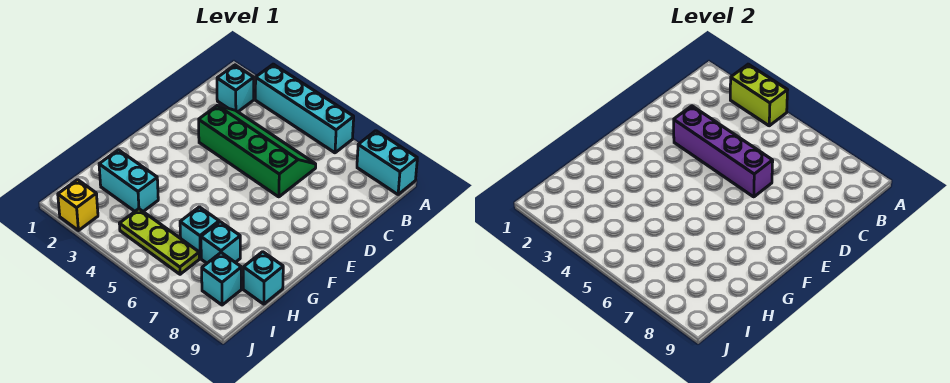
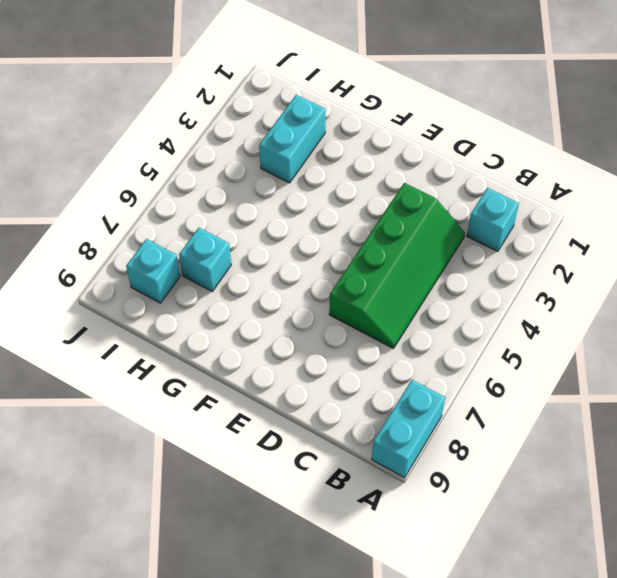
none -> cyan brick A3:A6 level 1
none -> cyan brick H6 level 1
none -> cyan brick H9 level 1

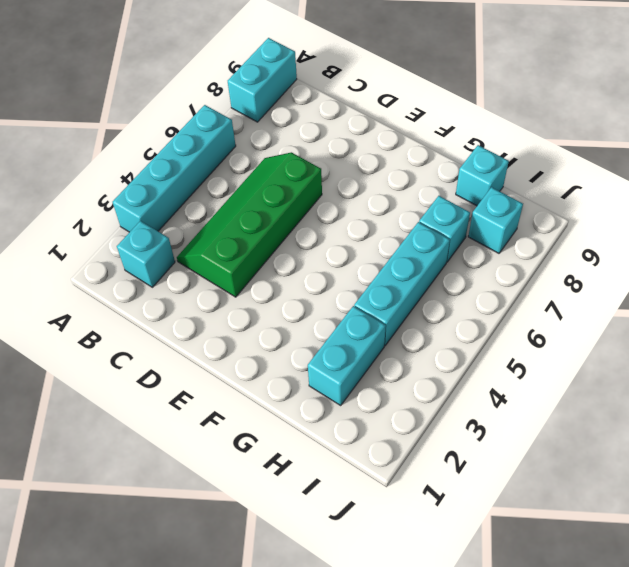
cyan brick H4:H6 level 1 -> cyan brick H6 level 1
none -> lime plate I4:I6 level 1
none -> yellow brick J2 level 1
none -> lime brick A3:A4 level 2

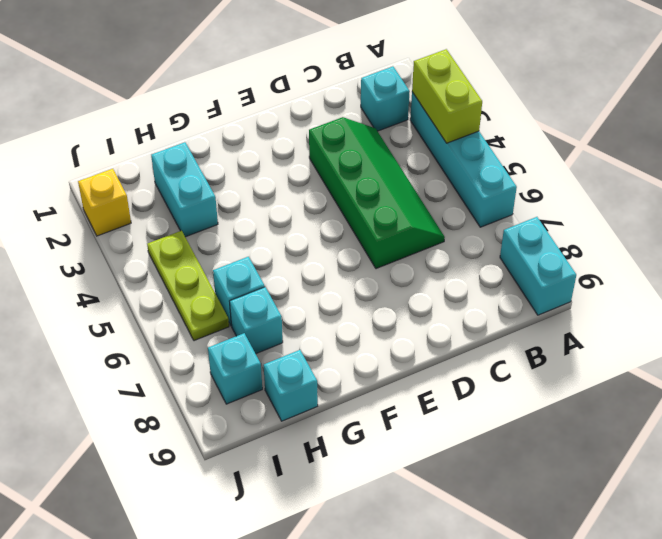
none -> purple brick D3:D6 level 2

